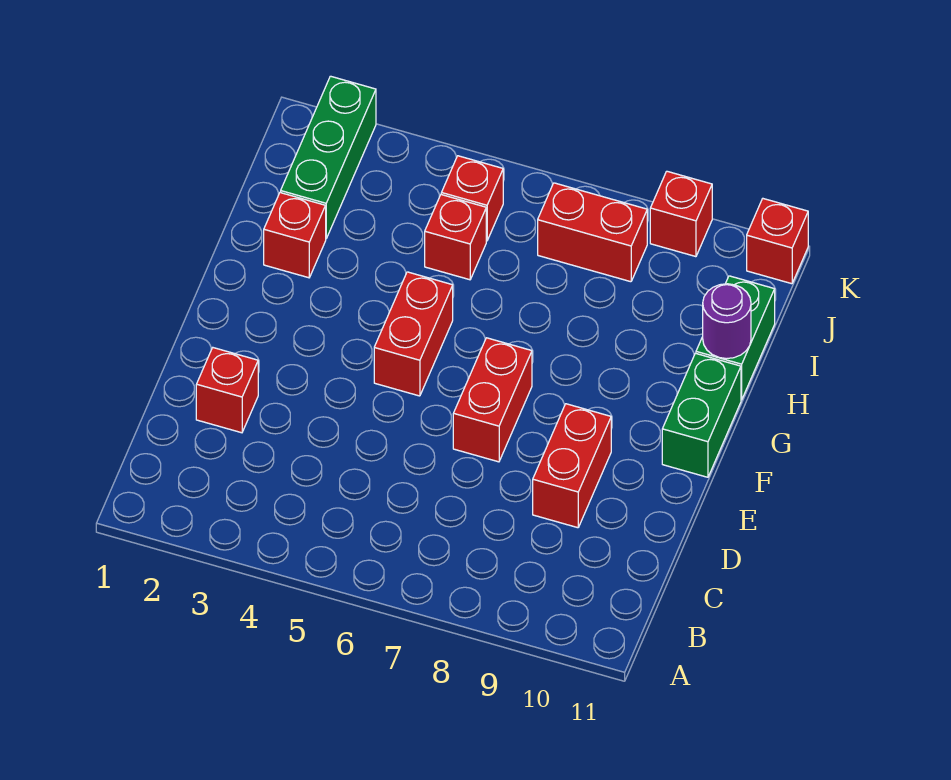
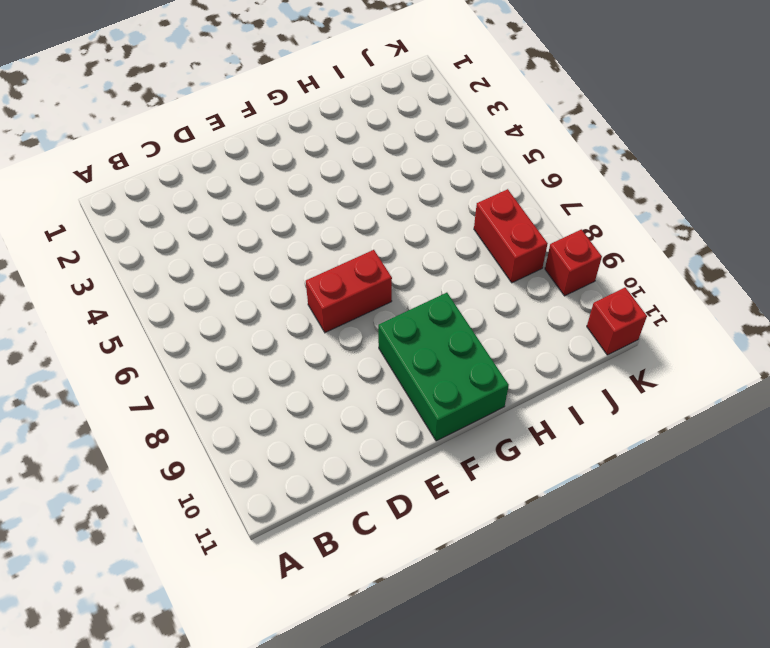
green brick F9:G11 level 1 -> green brick F11:G11 level 1
none -> red brick D2 level 1
none -> red brick D9:E9 level 1
none -> red brick F5:G5 level 1

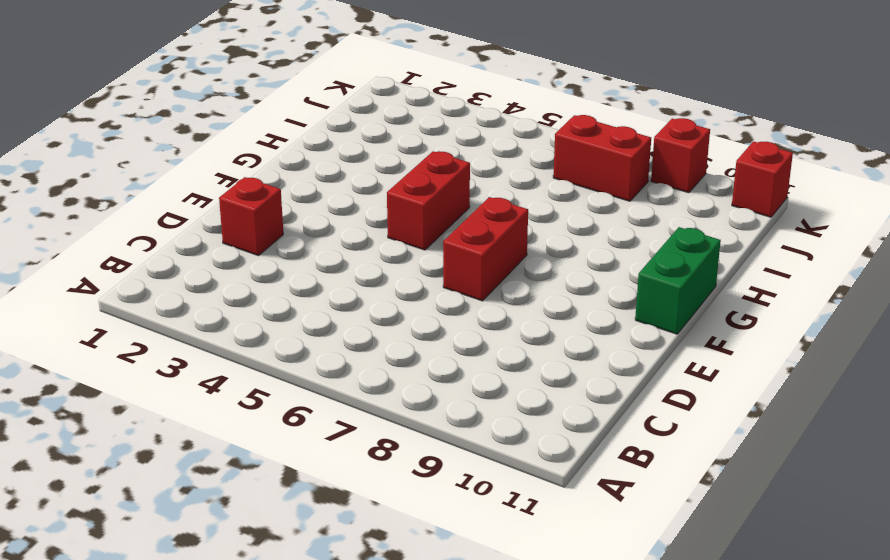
none -> red brick D9:E9 level 1
none -> red brick H2 level 1
none -> green brick H11:I11 level 1

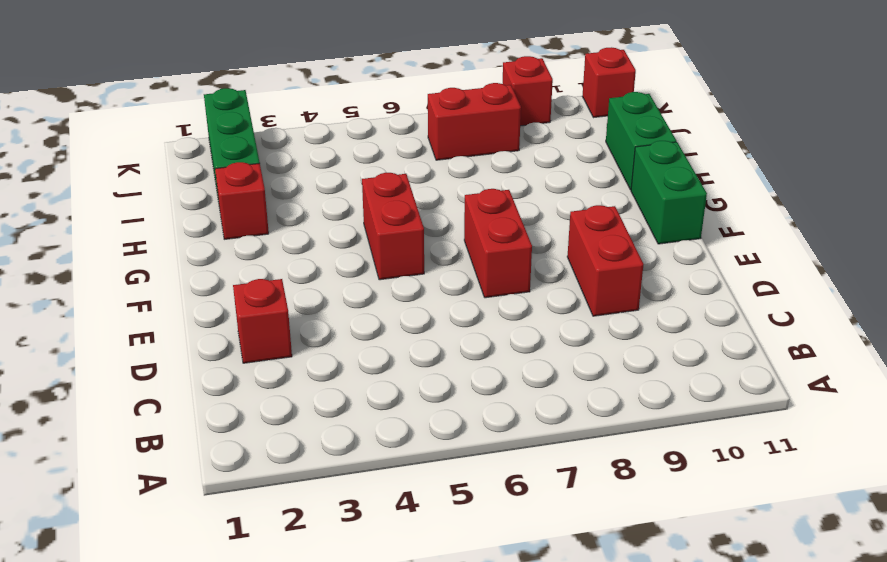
none -> red brick I5 level 1
none -> red brick J5 level 1
none -> purple round brick H11 level 2

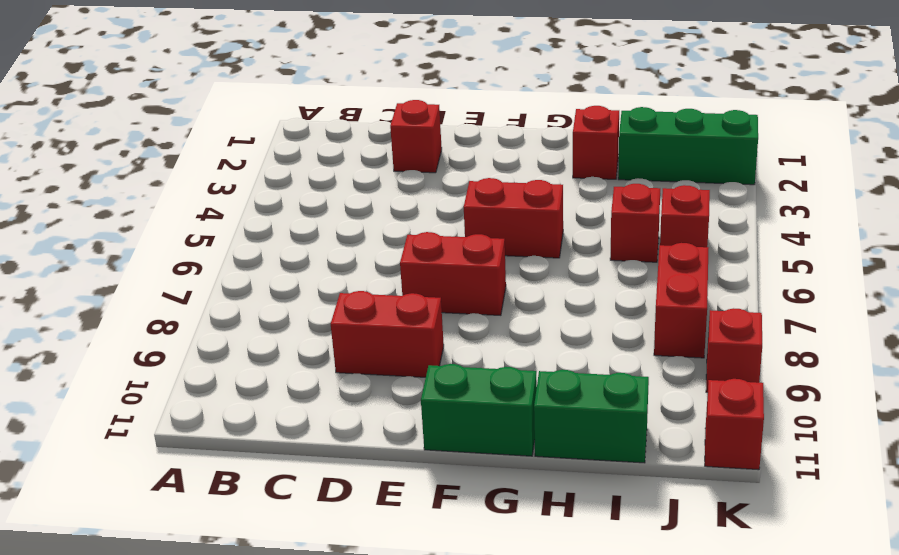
none -> purple round brick H11 level 2

